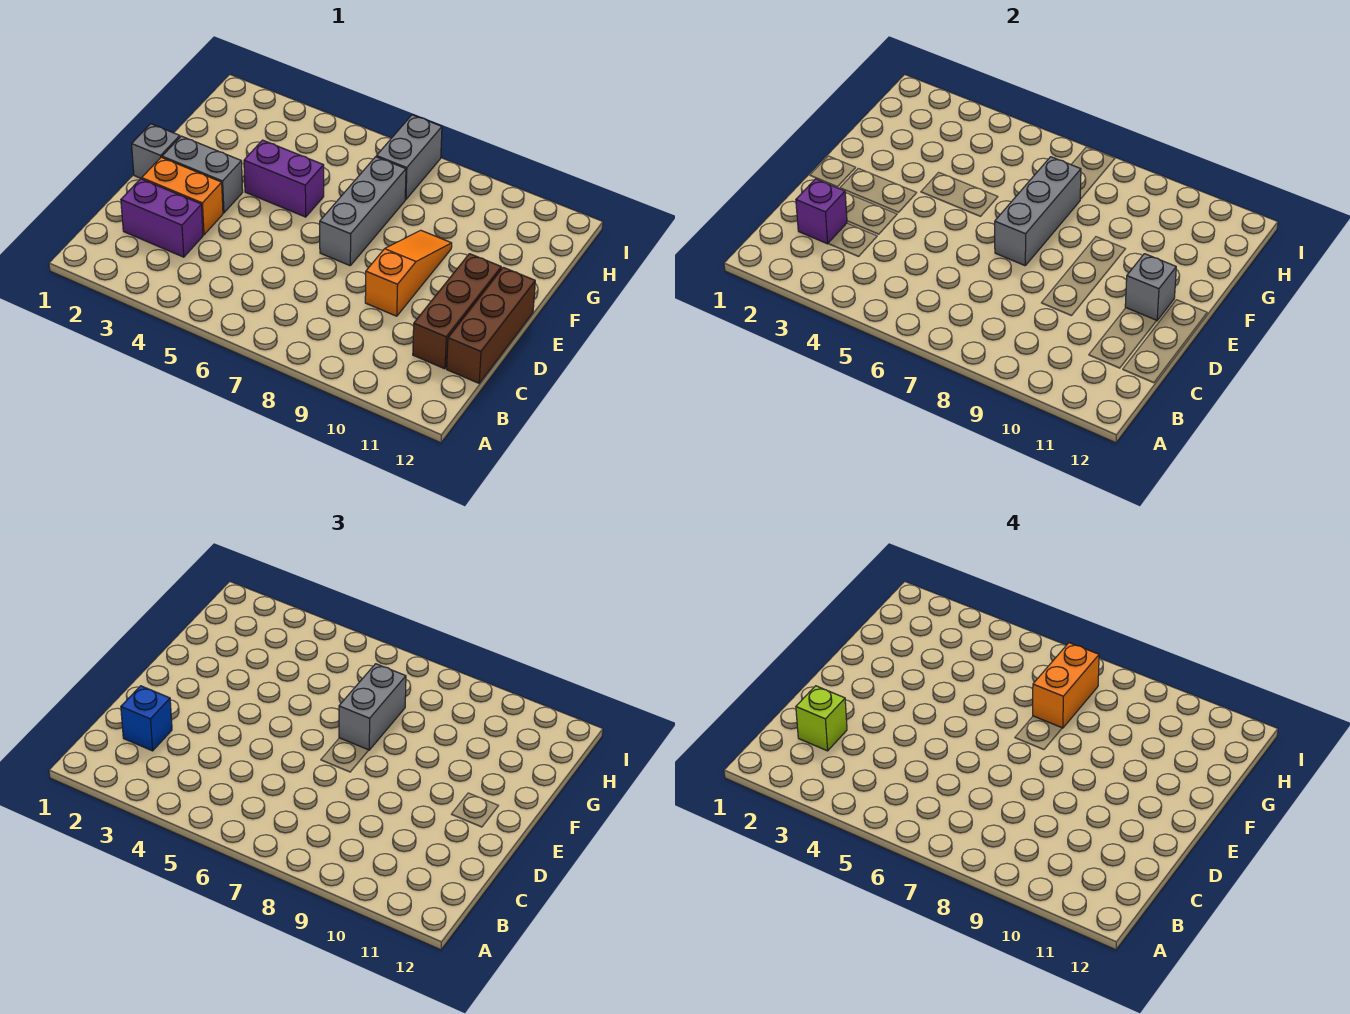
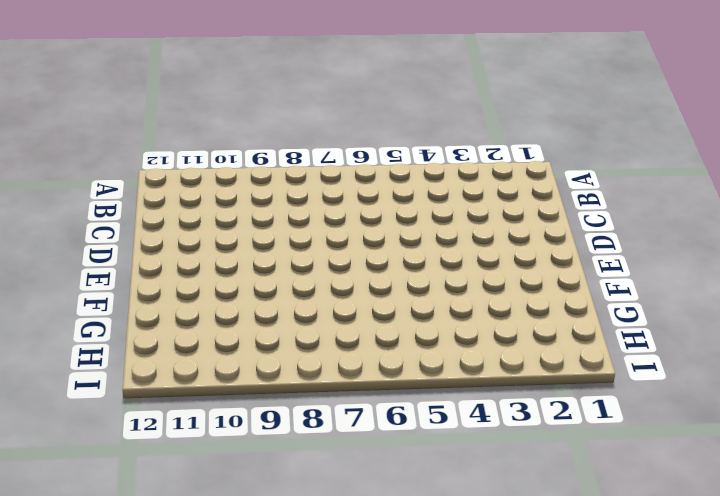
none -> purple brick C2:C3 level 1
none -> brown brick C11:E11 level 1
none -> brown brick C12:E12 level 1

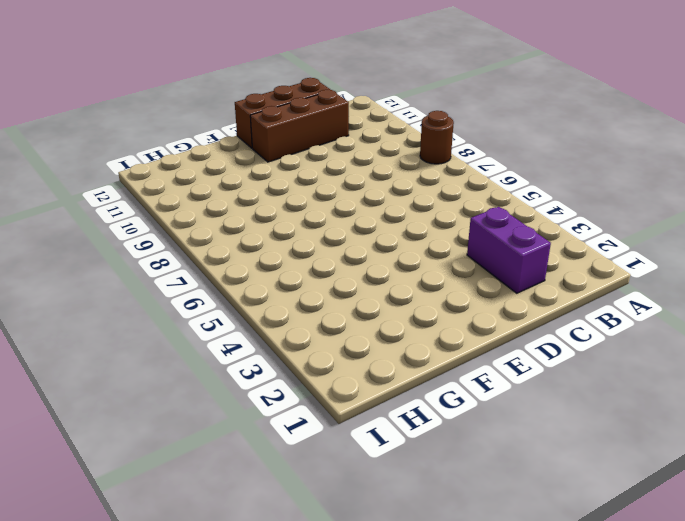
brown round brick A8 level 1 -> none
none -> orange brick D2:D3 level 1
none -> orange slope D9:F9 level 1 top D
none -> grey brick E1 level 1

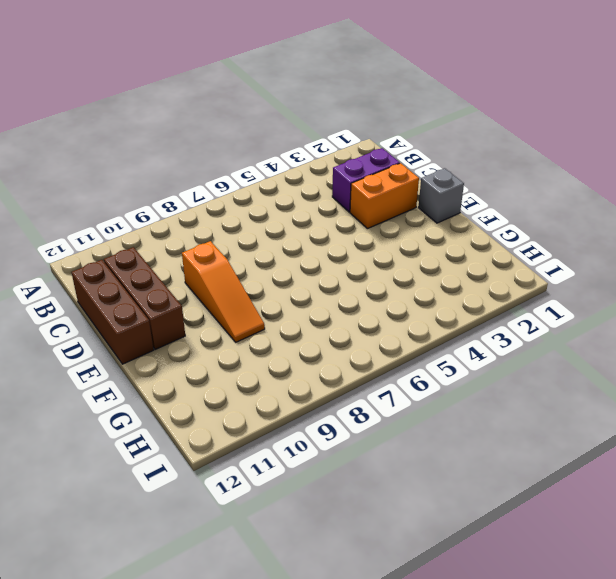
none -> grey brick E2:E3 level 1
none -> grey brick E7:G7 level 1
none -> purple brick F4:F5 level 1

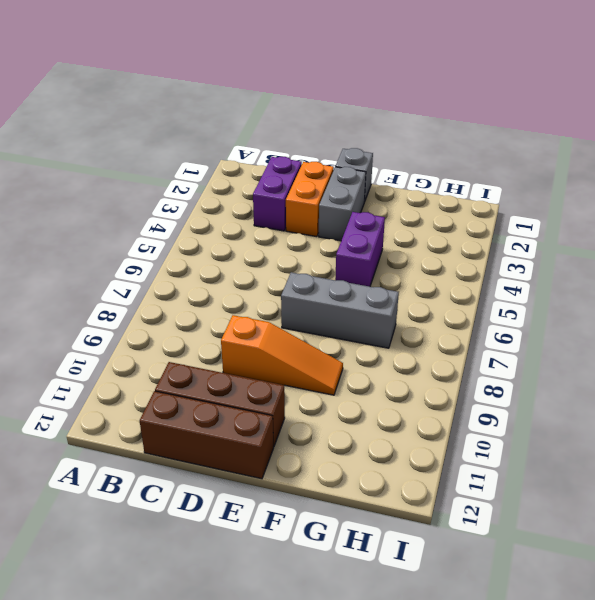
none -> grey brick H7:I7 level 1
none -> purple brick C2 level 2
none -> grey brick E7:G7 level 2

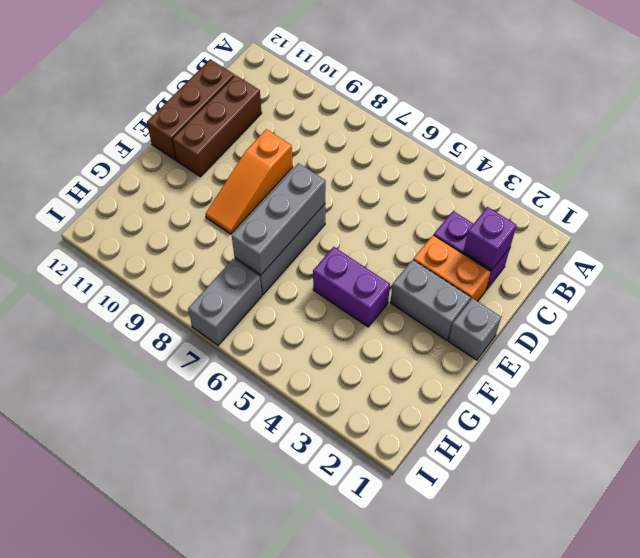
none -> grey brick E11 level 2
none -> blue brick C2 level 3
none -> grey brick F7:G7 level 3

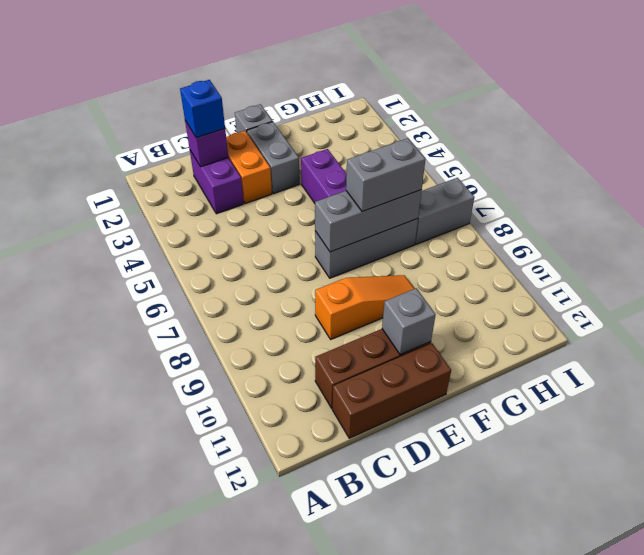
none -> lime brick C2 level 4
none -> orange brick G7:H7 level 4

